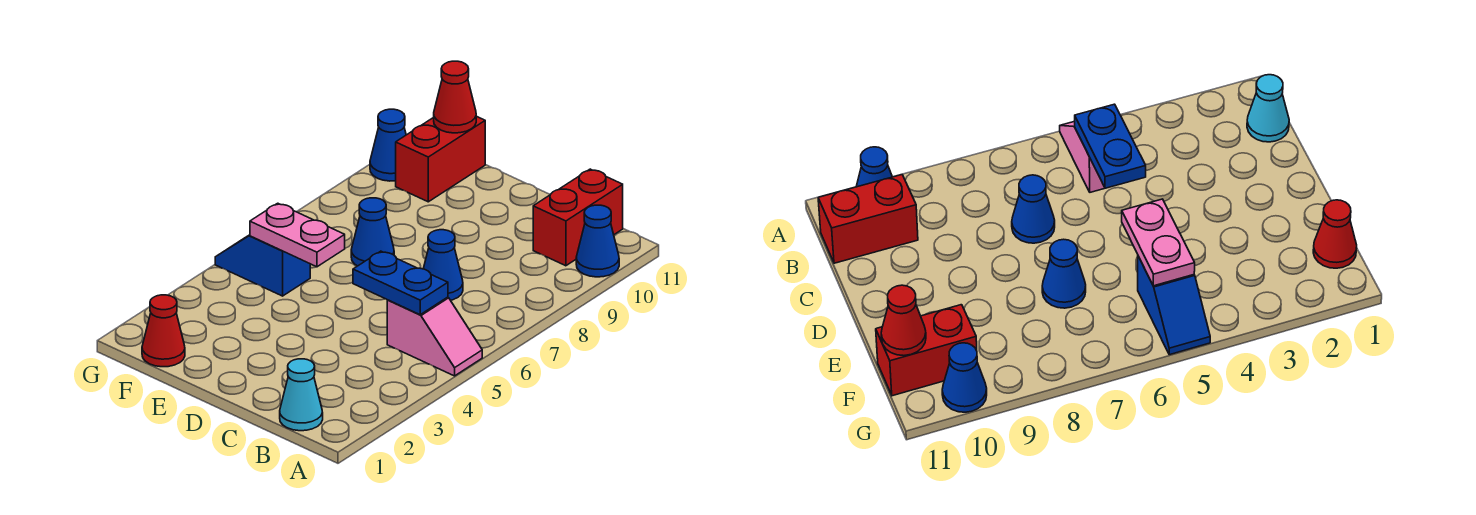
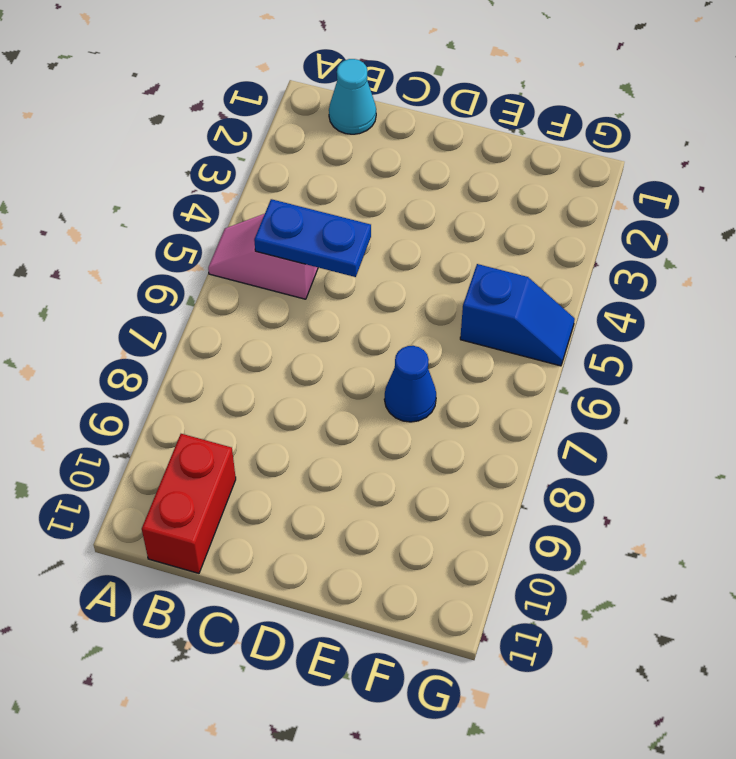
none -> blue cone A10 level 1
none -> blue cone C7 level 1
none -> red cone F1 level 1

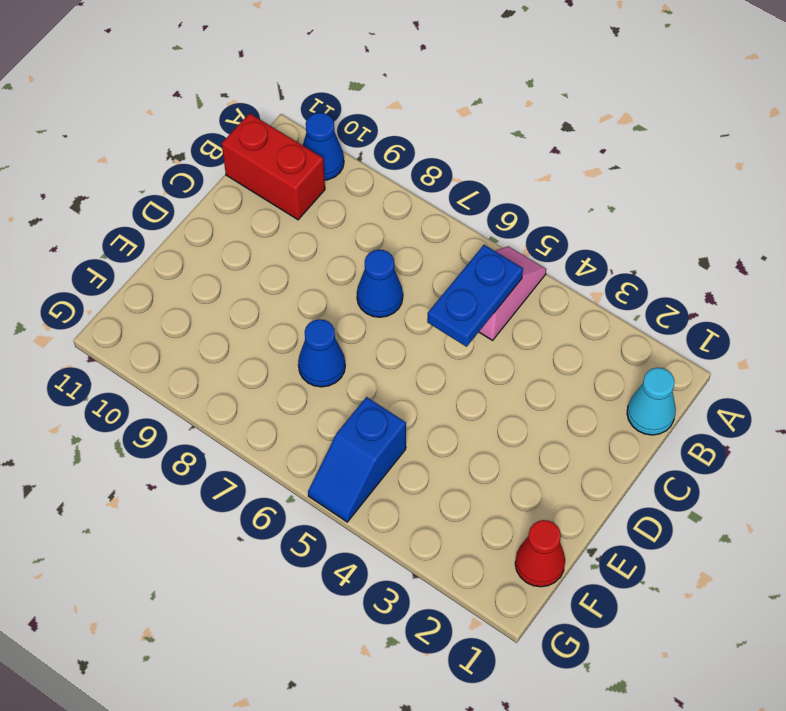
none -> red brick F10:F11 level 1
none -> blue cone G10 level 1
none -> pink plate E5:F5 level 2

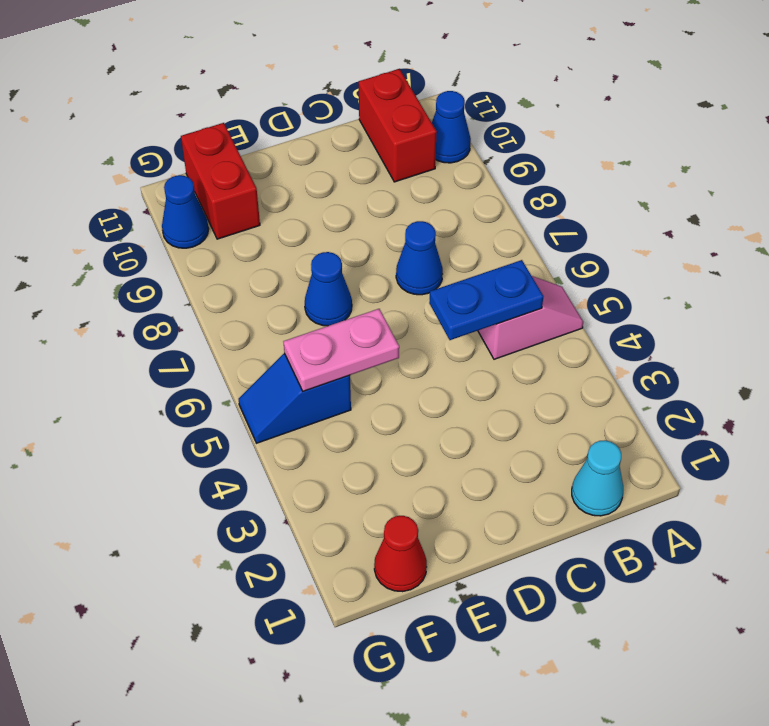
none -> red cone F11 level 2

